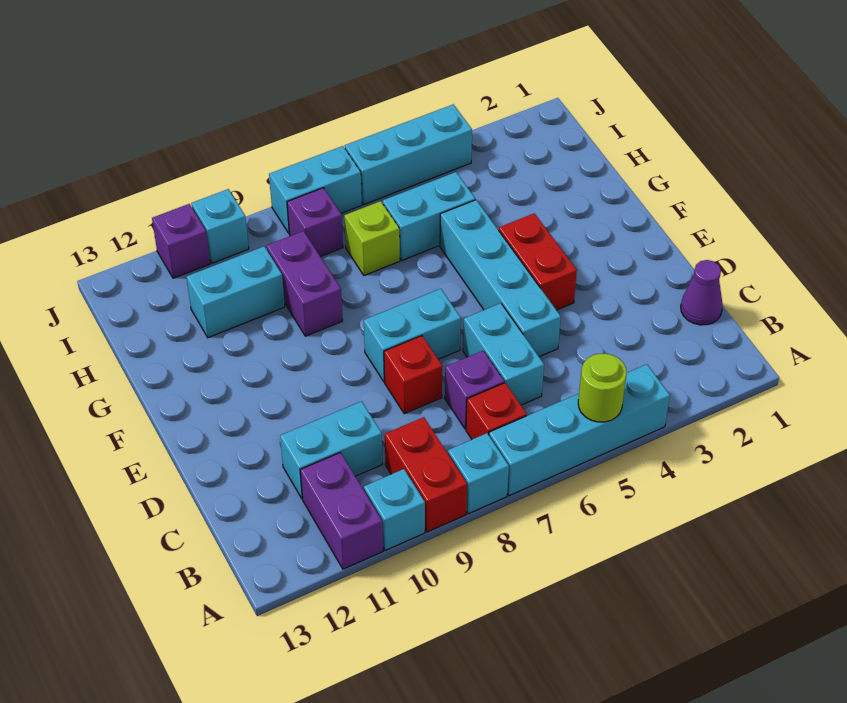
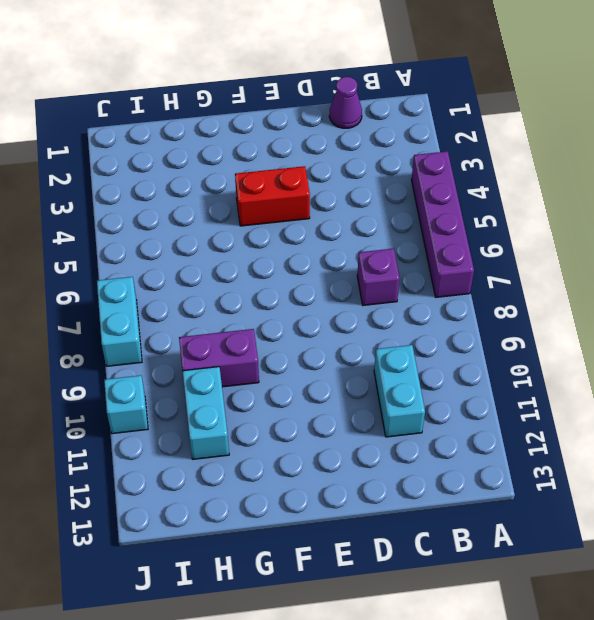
purple brick A4:A7 level 1 -> cyan brick A4:A7 level 1
none -> cyan brick A8 level 1
none -> red brick A9:B9 level 1
none -> cyan brick A10 level 1

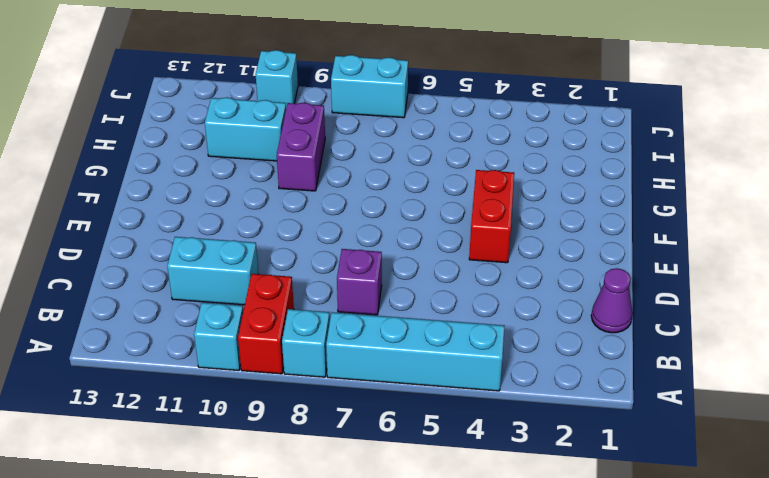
none -> purple brick A11:B11 level 1
none -> red brick B7 level 1
none -> cyan brick C6:D6 level 1

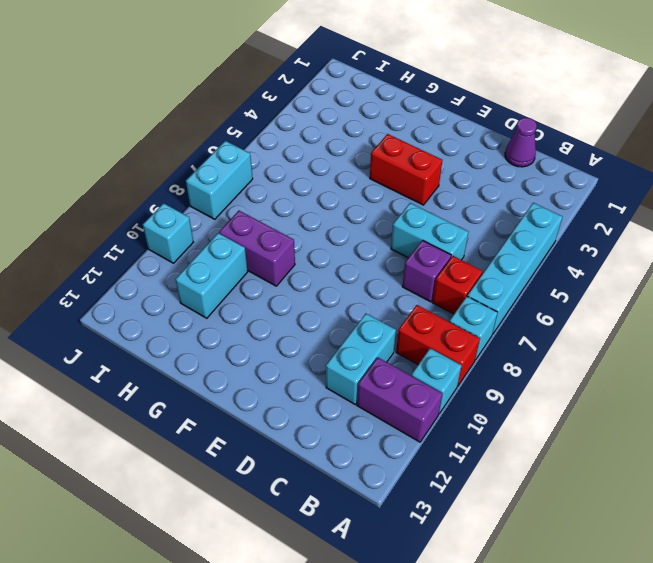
none -> cyan brick D5:G5 level 1
none -> red brick D8 level 1
none -> cyan brick E7:E8 level 1

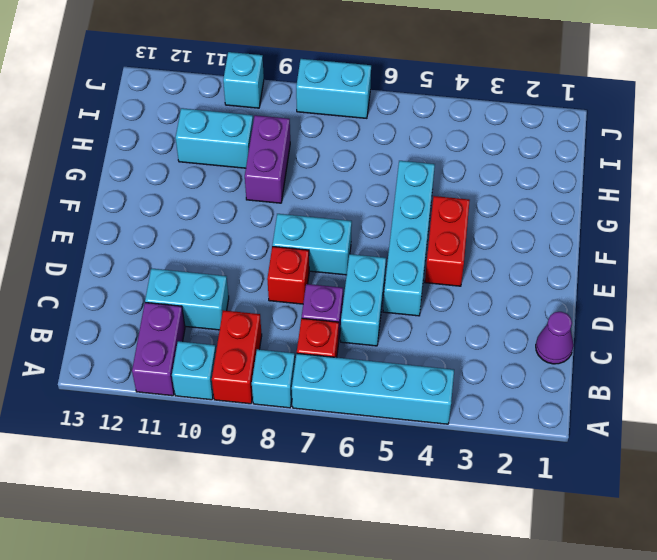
none -> cyan brick H5:H6 level 1
none -> lime brick H7 level 1
none -> purple brick I8 level 1

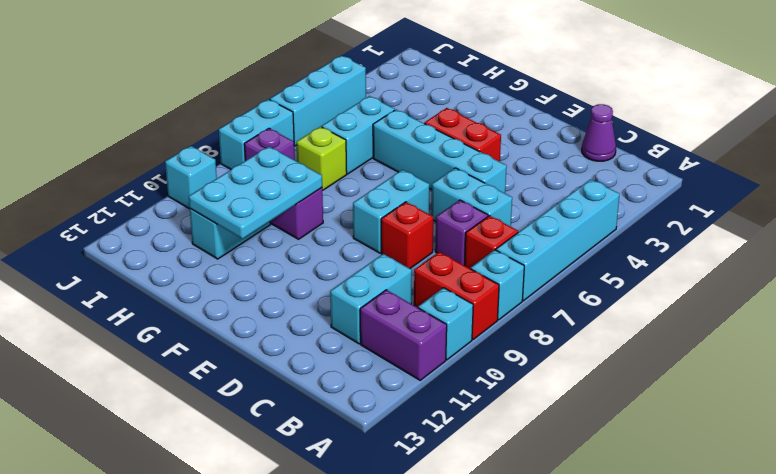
cyan plate G9:H11 level 2 -> none
none -> purple brick J11 level 1
none -> lime round brick A5 level 2

